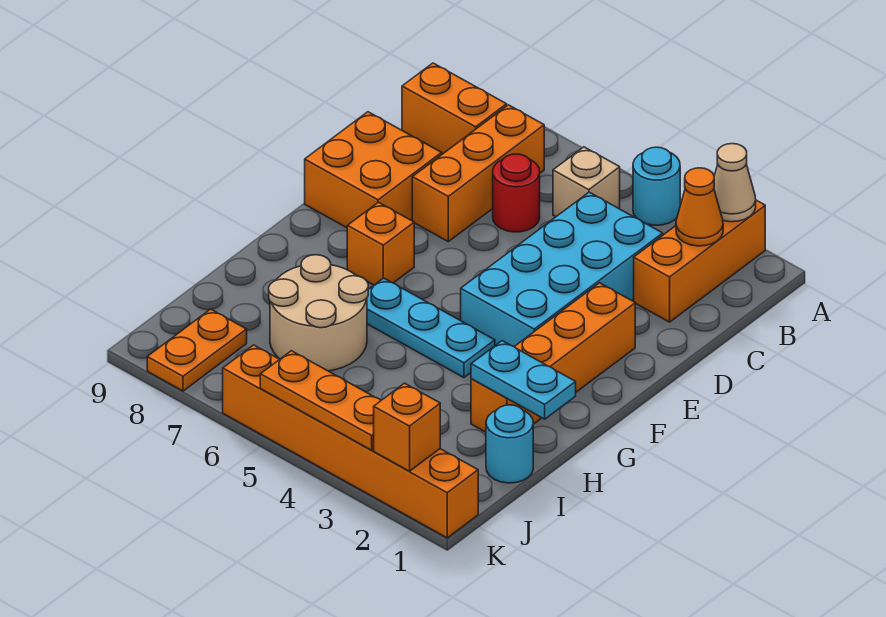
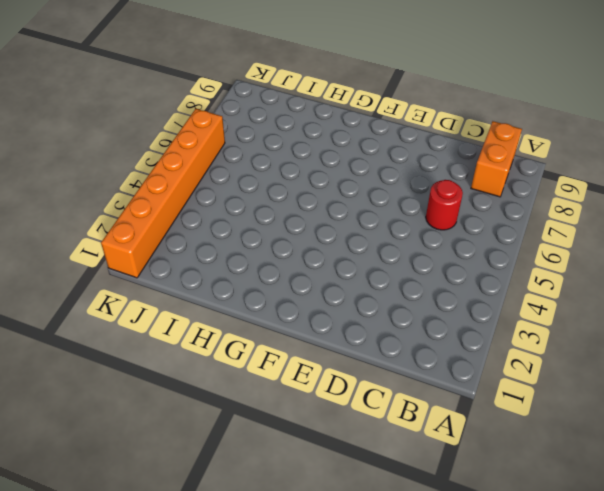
none -> orange brick A2:C2 level 1
none -> cyan round brick A4 level 1
none -> tan brick B5 level 1

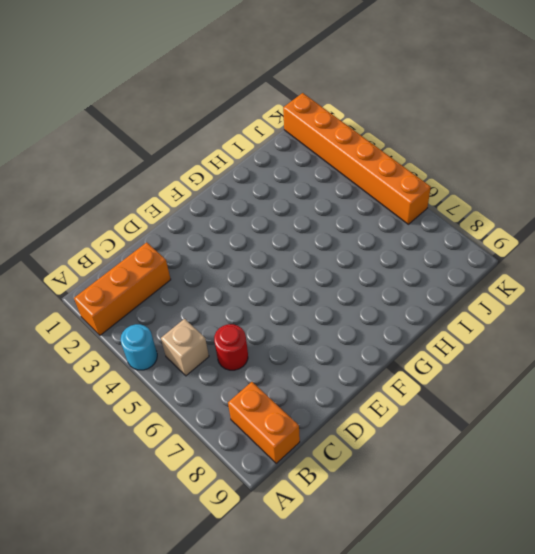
none -> orange brick B7:D7 level 1
none -> cyan brick C3:F4 level 1
none -> orange brick D8:E9 level 1

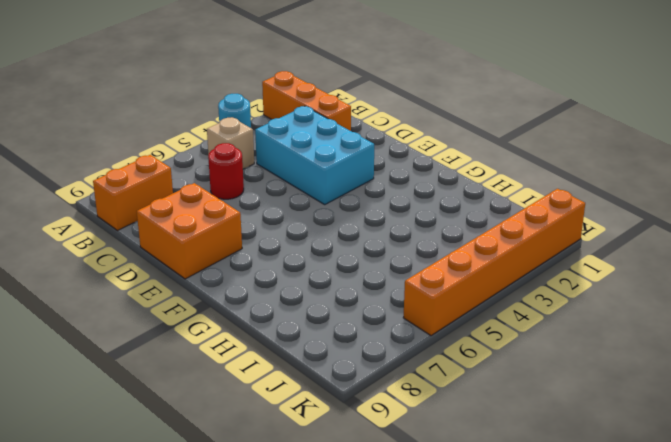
cyan brick C3:E4 level 1 -> cyan brick C3:F4 level 1
none -> orange brick B7:D7 level 1
none -> orange brick E2:H2 level 1
none -> orange brick F7 level 1

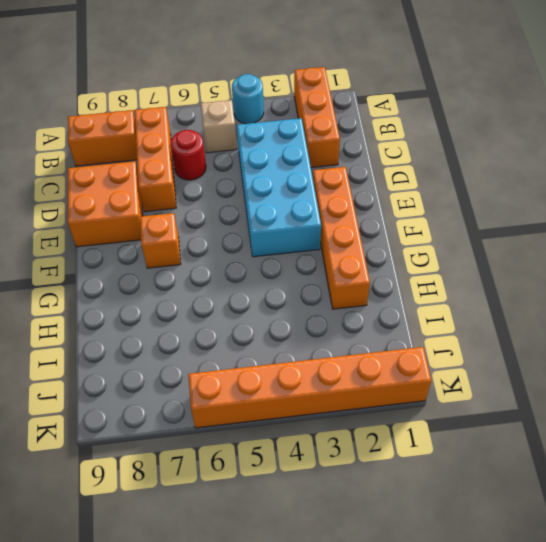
none -> cyan plate G4:G6 level 1
none -> tan round brick H6:I7 level 1
none -> cyan round brick I1 level 1

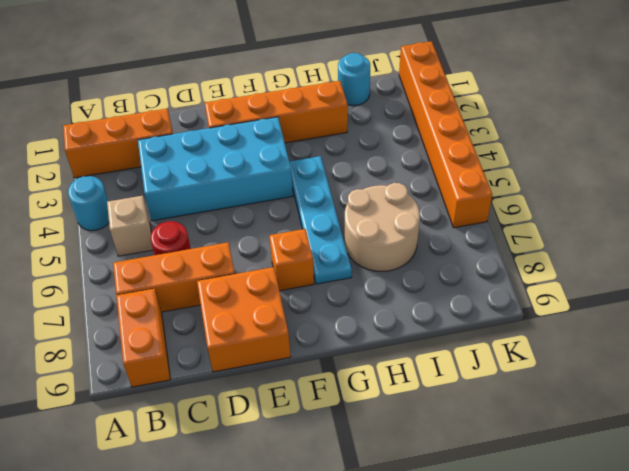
cyan plate G4:G7 level 1 -> cyan plate G4:G6 level 1
none -> orange plate J8:K8 level 1
none -> tan cone A2 level 2
none -> orange cone B2 level 2

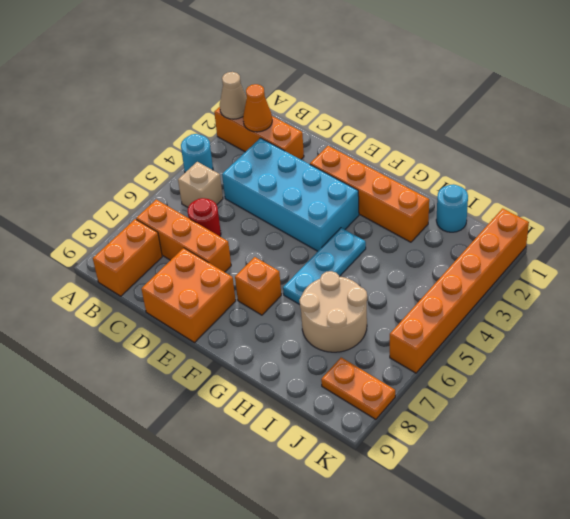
none -> cyan plate H1:H2 level 2
none -> orange brick K2 level 2
none -> orange plate K3:K5 level 2

